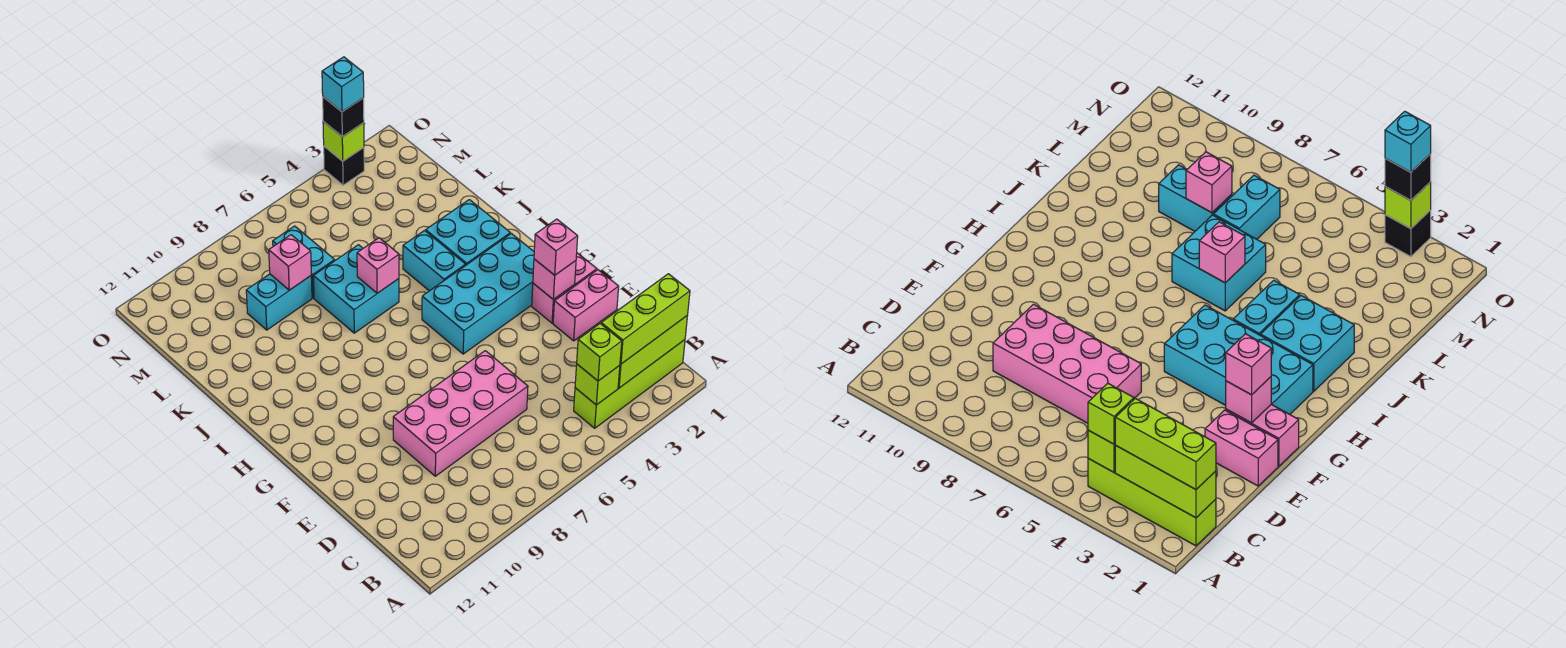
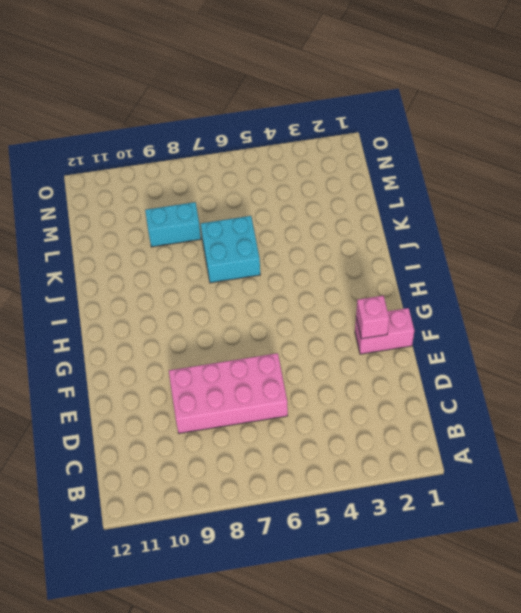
none -> lime brick B1:B4 level 1
none -> pink brick E1:E2 level 1
none -> cyan brick G2:H5 level 1

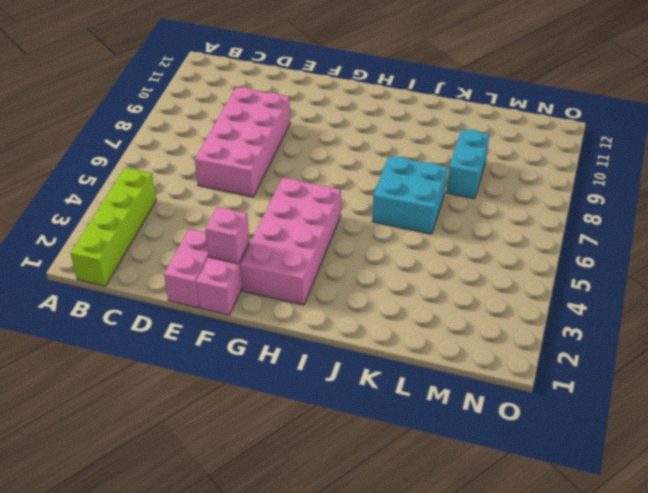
pink brick G2:H5 level 1 -> cyan brick G2:H5 level 1
none -> cyan brick I2:J3 level 1
none -> cyan brick I4:J4 level 1
none -> cyan brick L7:M7 level 1

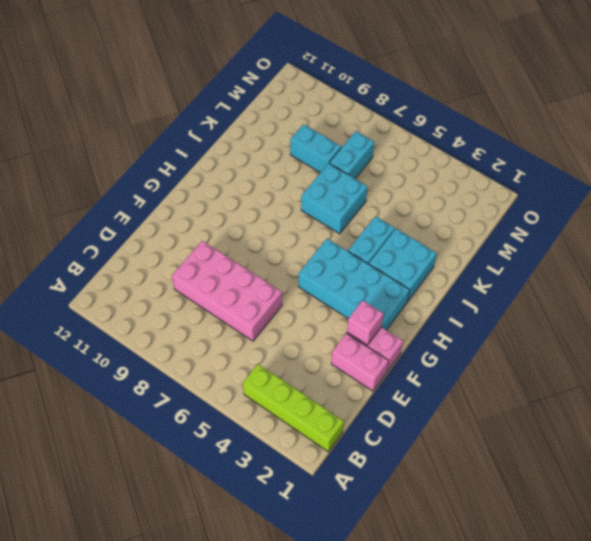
none -> black brick O3 level 1
none -> lime brick B1:B3 level 2
none -> lime brick B4 level 2

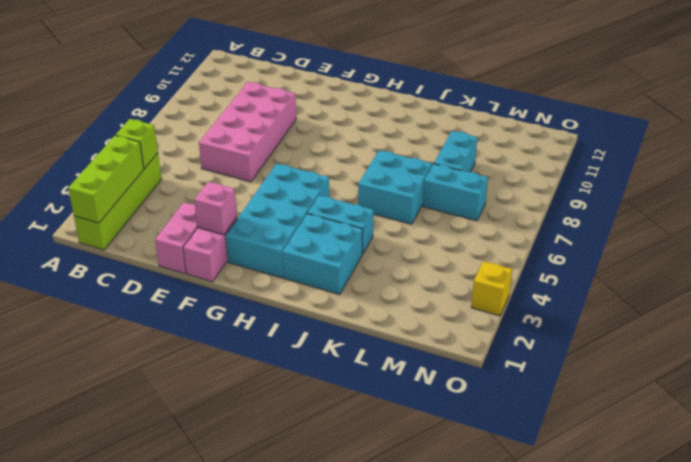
yellow brick O3 level 1 -> black brick O3 level 1
none -> pink brick J6 level 2
none -> pink brick L8 level 2
none -> lime brick O3 level 2

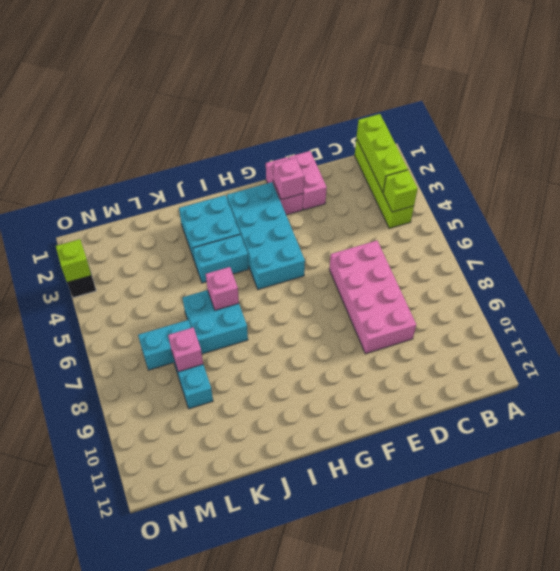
none -> lime brick B1:B3 level 3
none -> lime brick B4 level 3
none -> pink brick F2 level 3

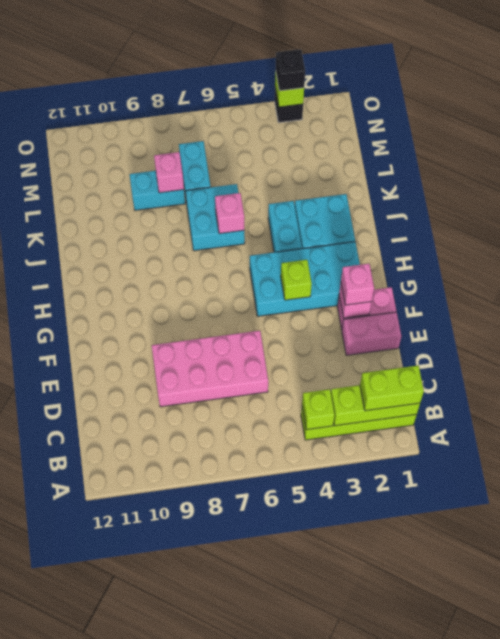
lime brick B1:B2 level 3 -> lime brick B1:B3 level 3
lime brick G4 level 2 -> lime brick B4 level 3
none -> cyan brick O3 level 4

